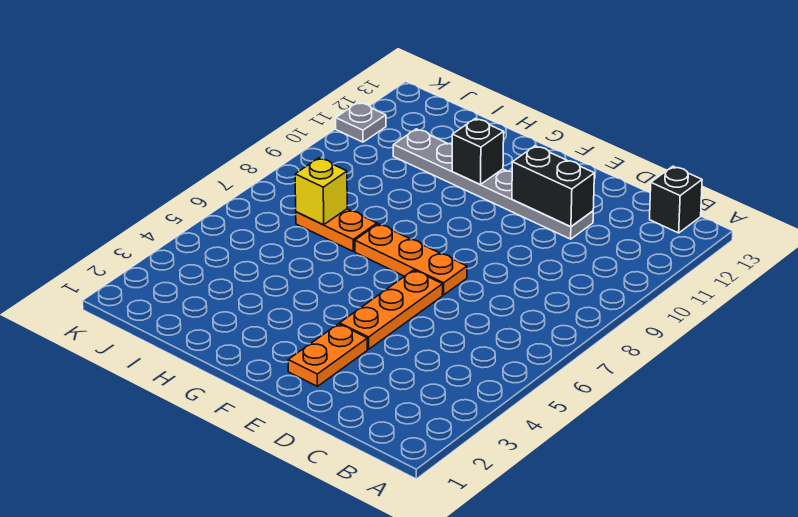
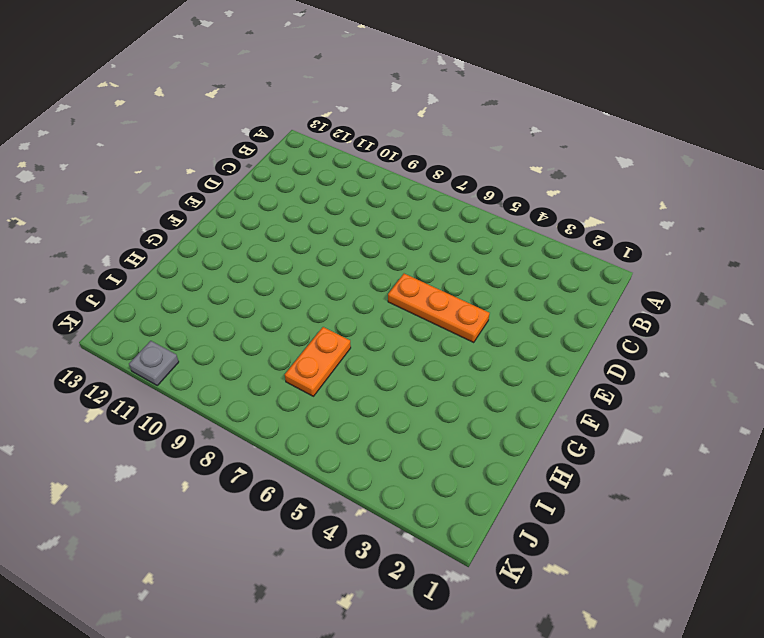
none -> black brick B13 level 1
none -> grey plate D11:I11 level 1

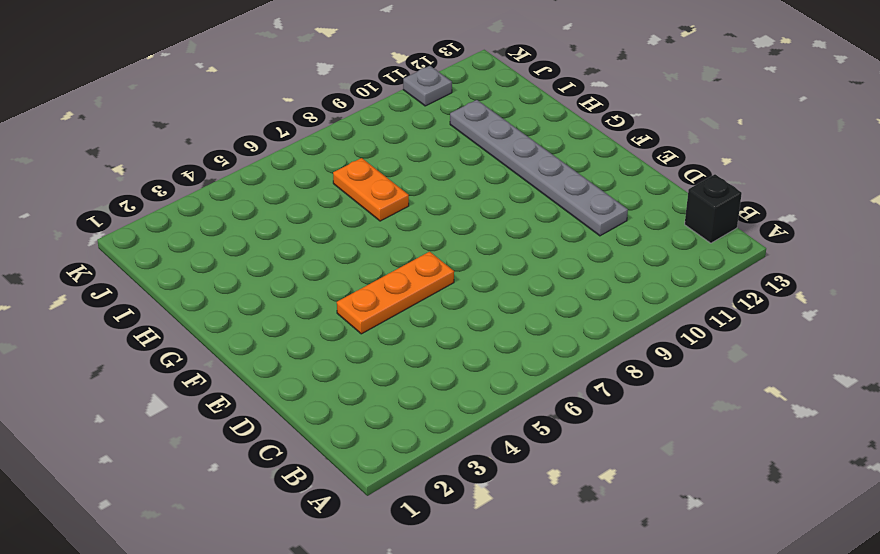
none -> orange plate E2:E3 level 1
none -> orange plate E7:G7 level 1

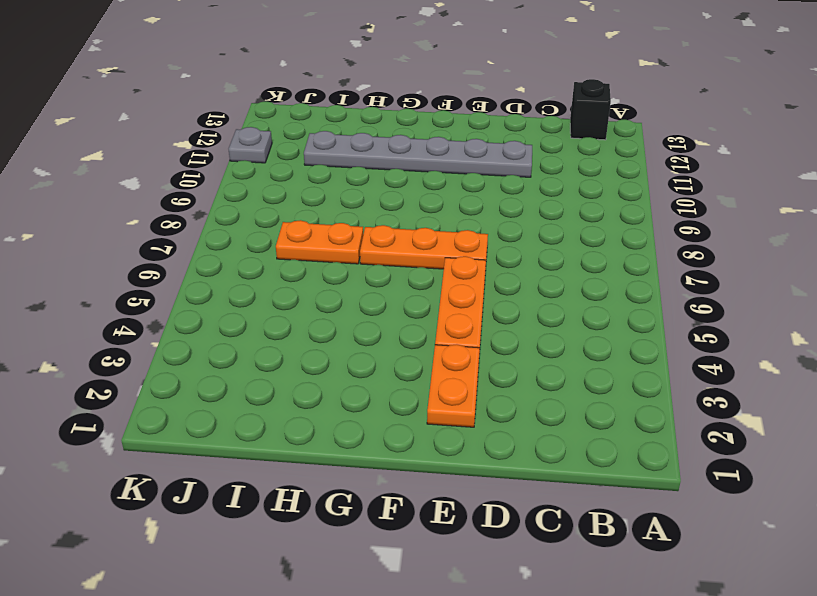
none -> black brick D11:E11 level 2
none -> black brick G11 level 2

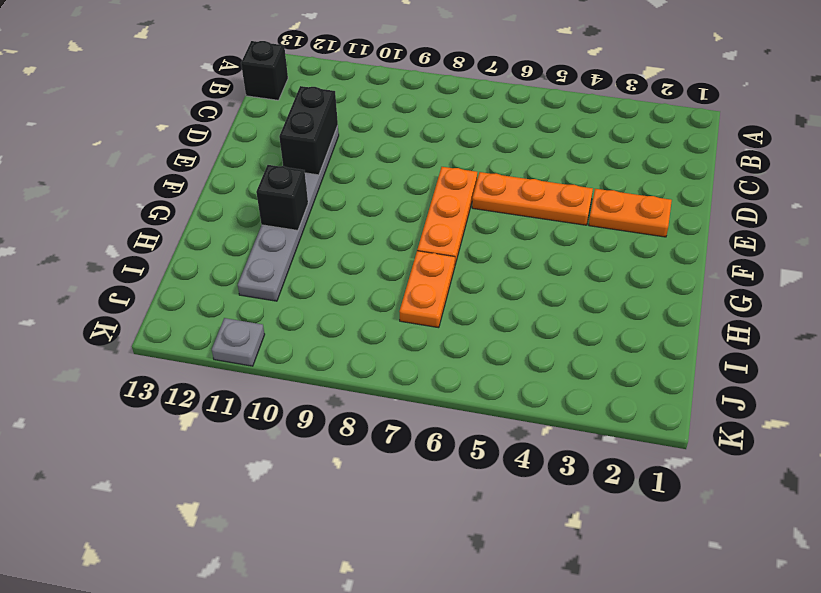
none -> yellow brick I7 level 2

